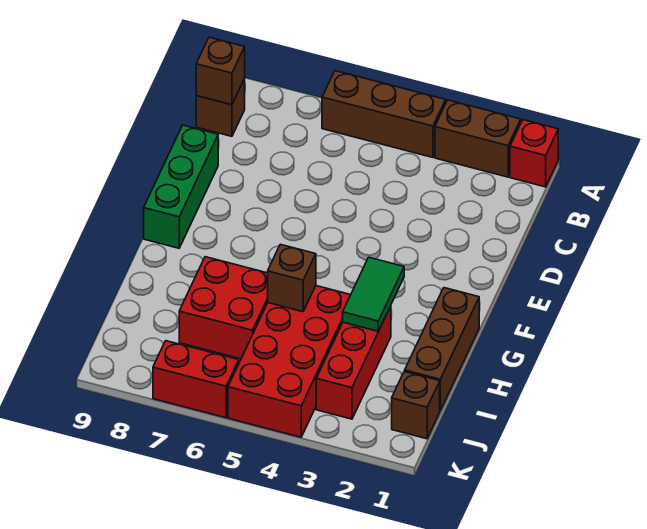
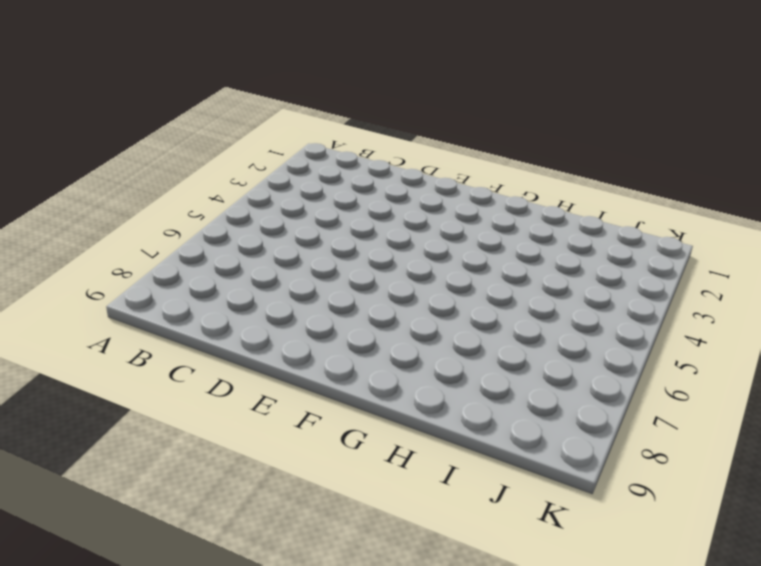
none -> red brick A1 level 1
none -> brown brick A2:A3 level 1
none -> brown brick A4:A6 level 1

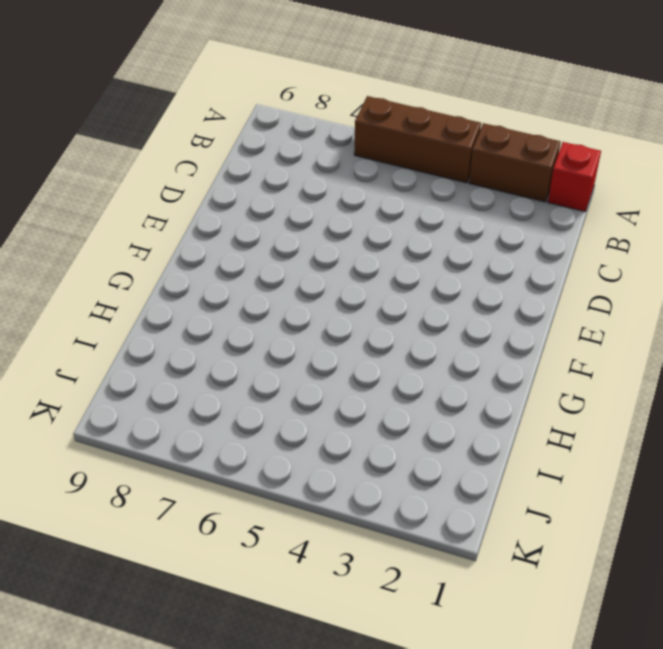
none -> brown brick B9 level 1
none -> green brick D9:F9 level 1
none -> brown brick G1:I1 level 1

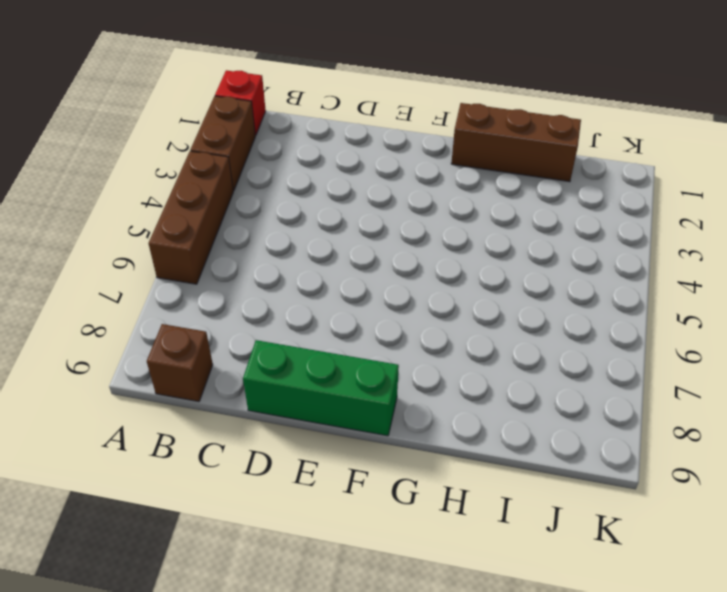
none -> red brick H3:J3 level 1
none -> red brick H4:K5 level 1
none -> red brick H6:I7 level 1

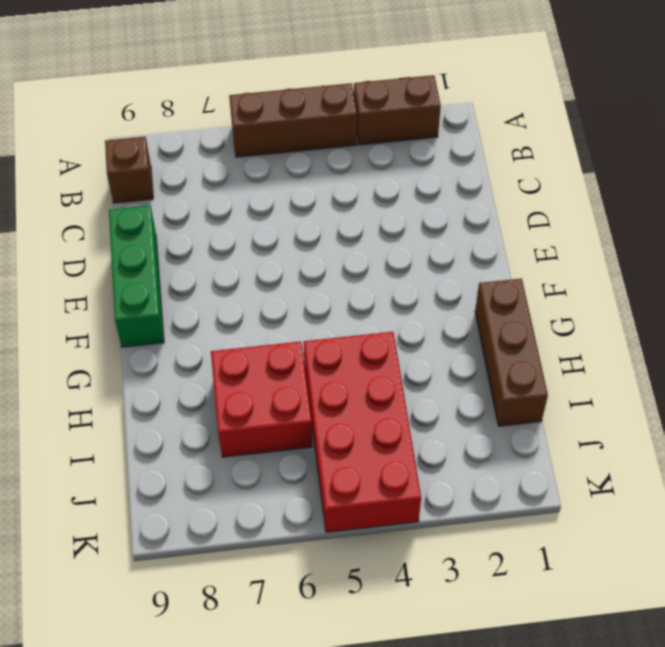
none -> red brick A1 level 1
none -> red brick H3:J3 level 1
none -> brown brick J1 level 1

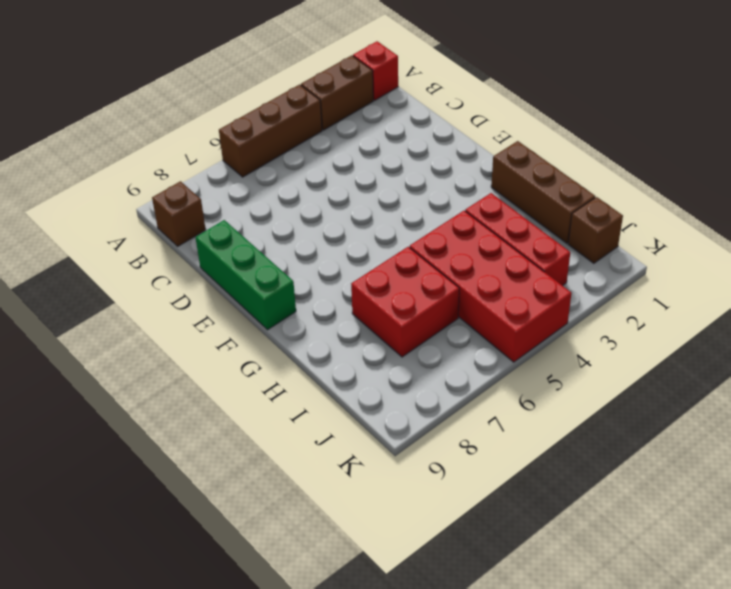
none -> red brick K6:K7 level 1
none -> brown brick B9 level 2
none -> green tile G3:H3 level 2

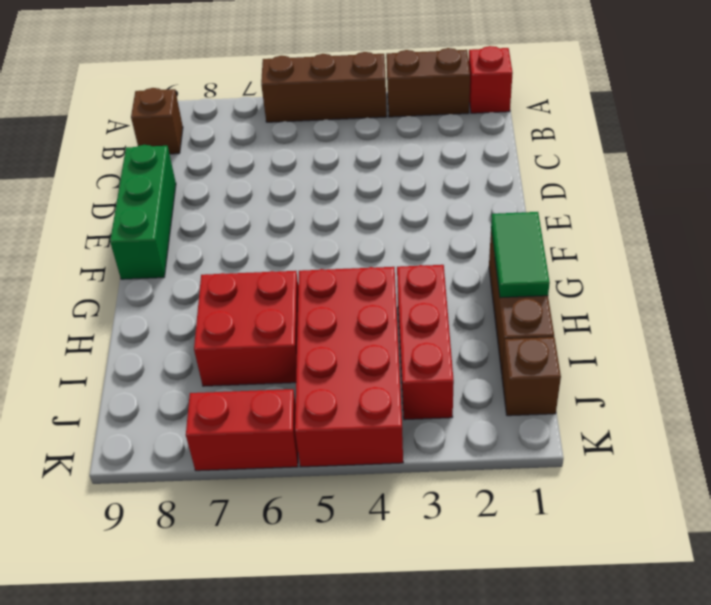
green tile G1:H1 level 2 -> green tile G3:H3 level 2
none -> brown brick B9 level 2
none -> brown brick H5 level 2

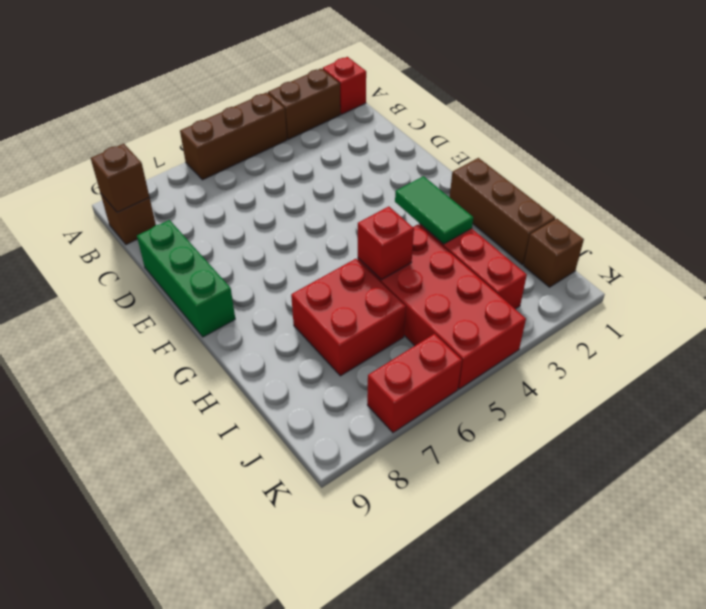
red brick H5 level 2 -> brown brick H5 level 2

